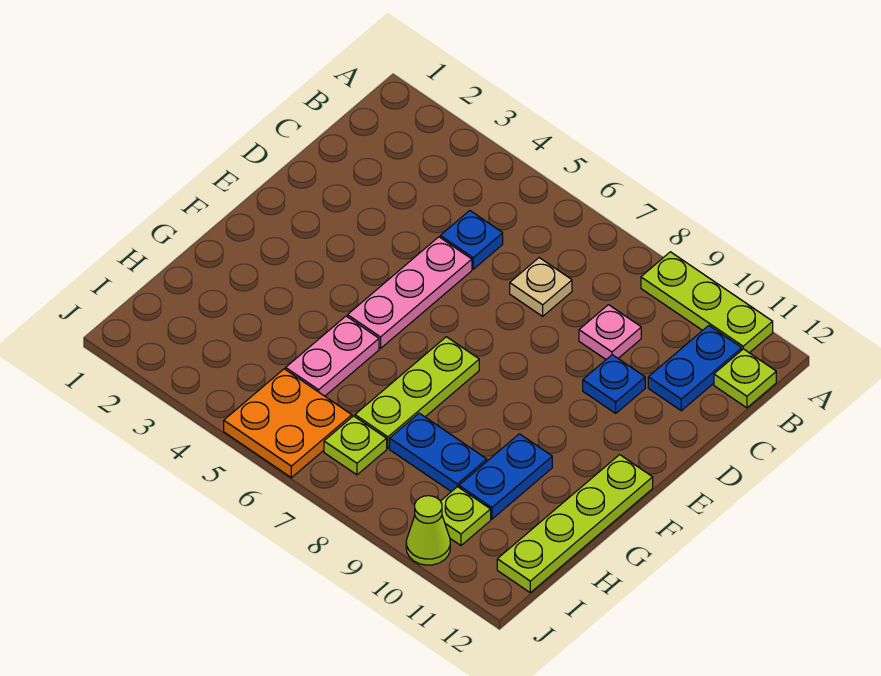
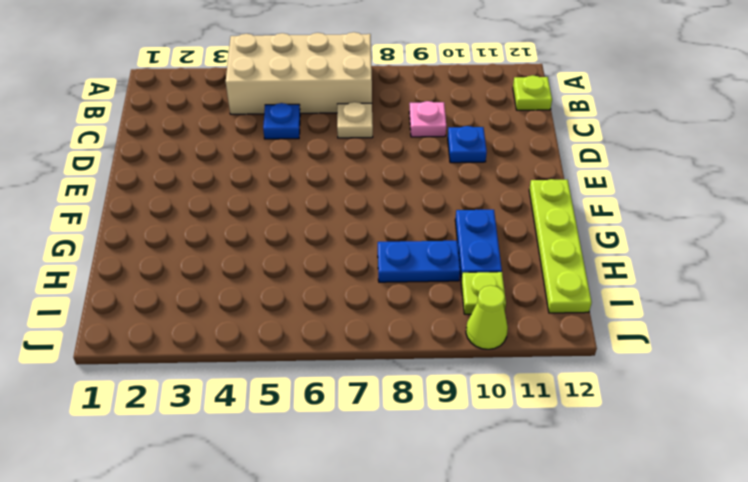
tan brick A4:B7 level 1 -> none
none -> lime plate A9:A11 level 1
none -> blue plate B11:C11 level 1
none -> pink plate D5:F5 level 1

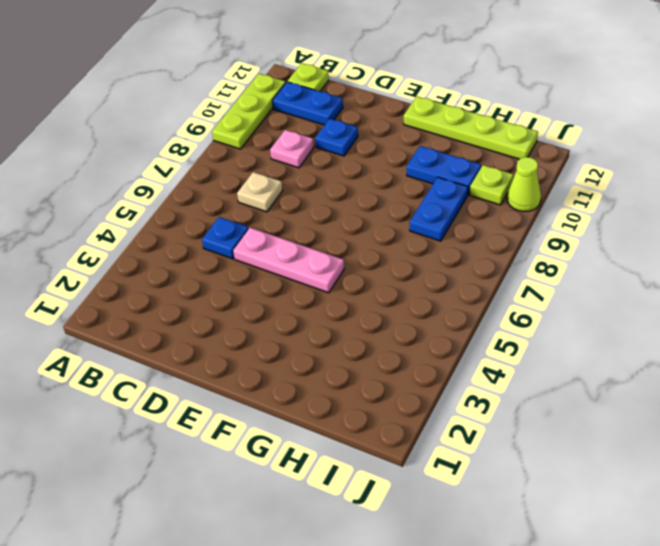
none -> lime plate F7:H7 level 1
none -> pink plate G5:H5 level 1
none -> orange plate I5:J6 level 1

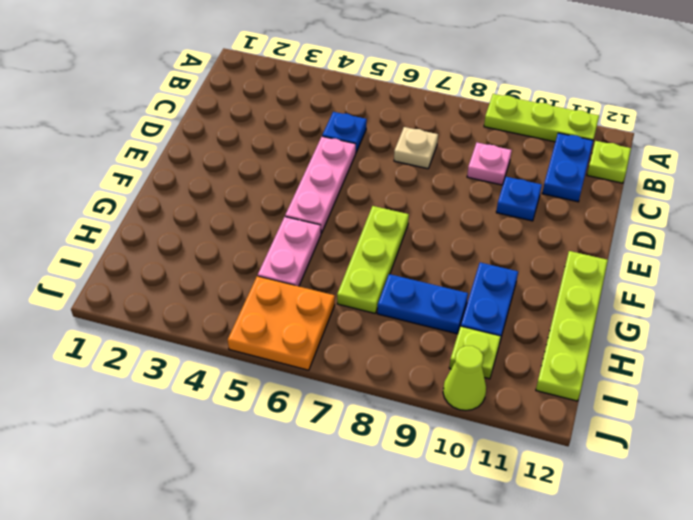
none -> lime plate I7 level 1

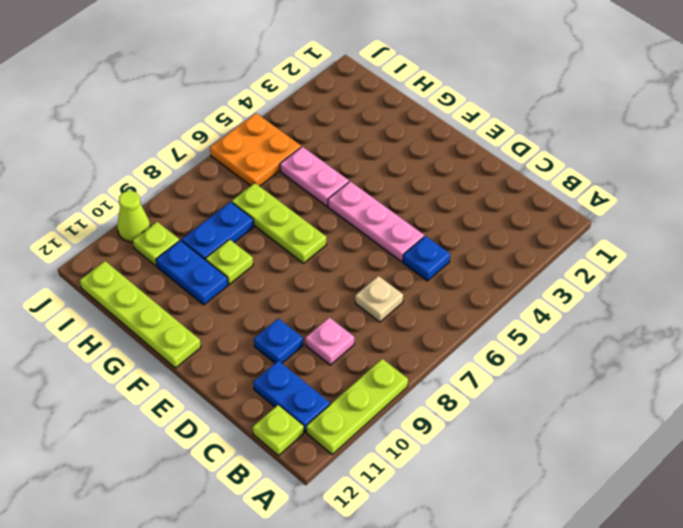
lime plate G9 level 1 -> lime plate I7 level 1

